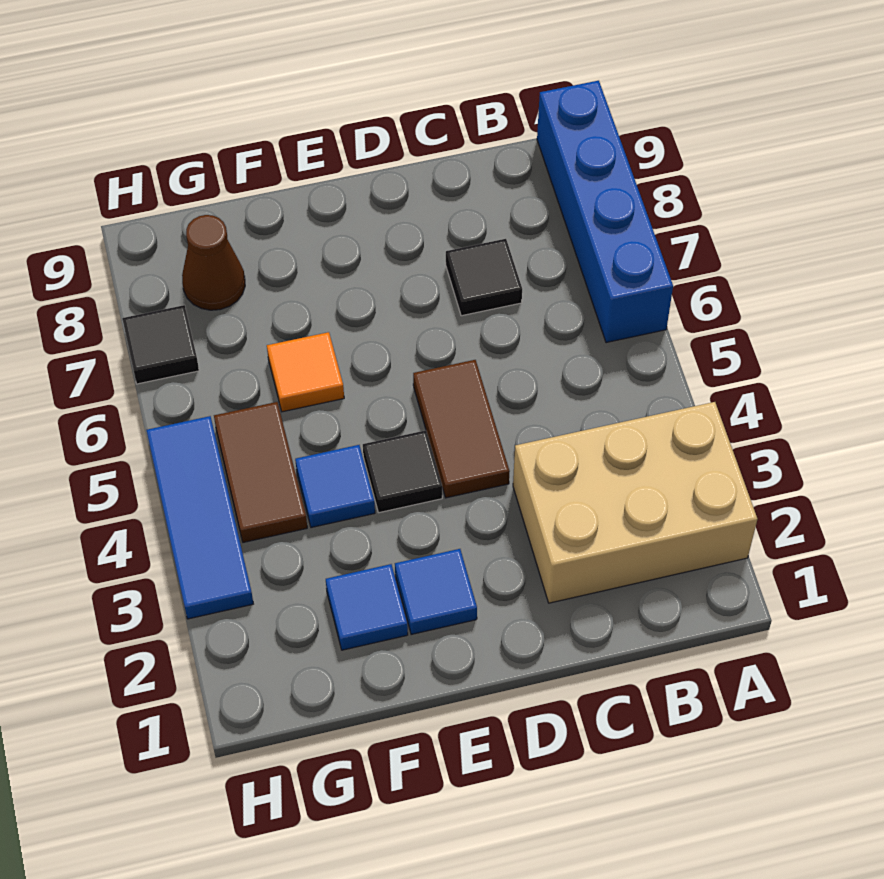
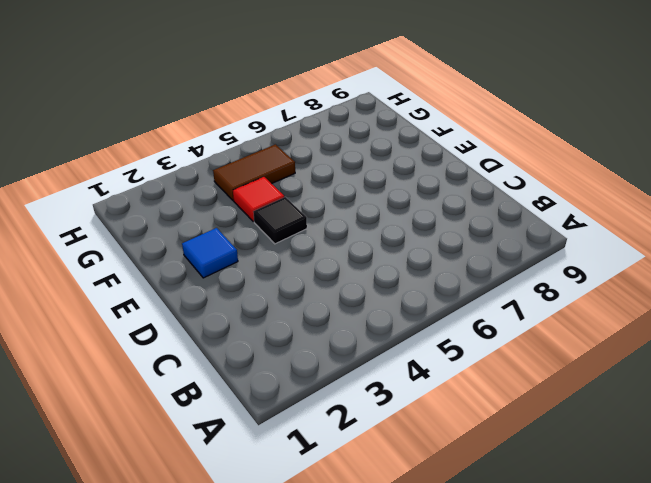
red tile F4 level 1 -> blue tile F4 level 1
none -> tan brick A2:C3 level 1
none -> blue brick A6:A9 level 1
none -> black tile C7 level 1

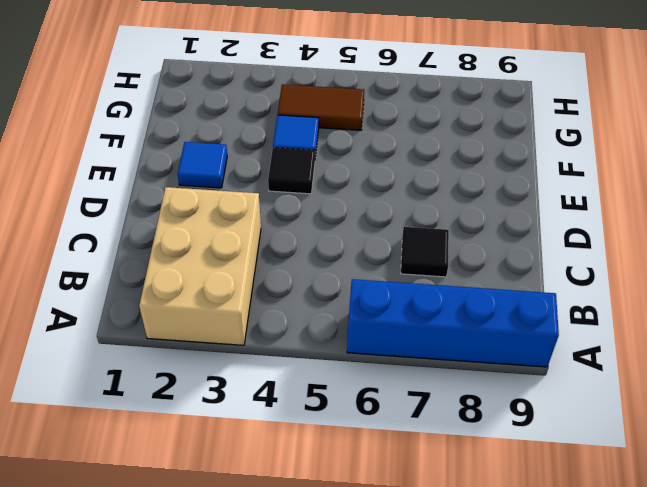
none -> brown tile D4:D5 level 1
none -> blue tile F2 level 1
none -> orange tile F6 level 1

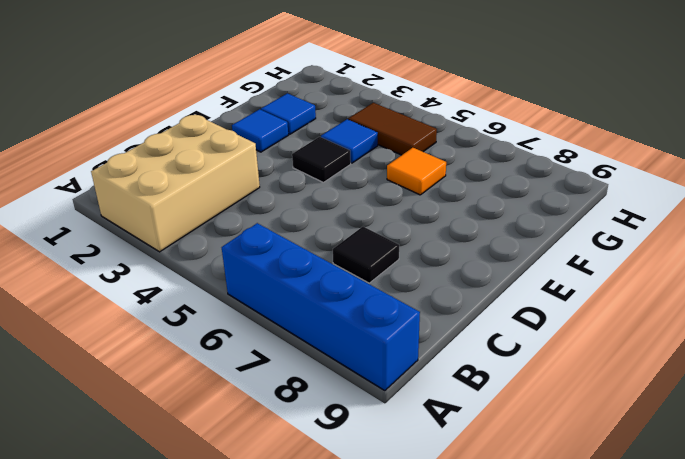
none -> brown tile D4:D5 level 1
none -> brown cone G8 level 1
none -> blue tile H3:H5 level 1

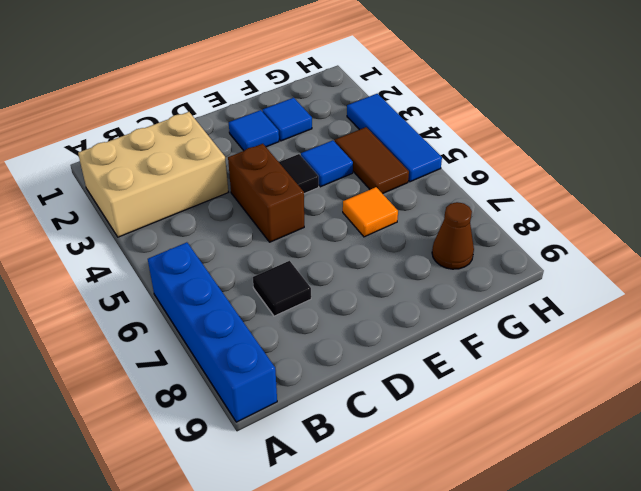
brown brick D4:D5 level 1 -> brown tile D4:D5 level 1
none -> black tile H7 level 1

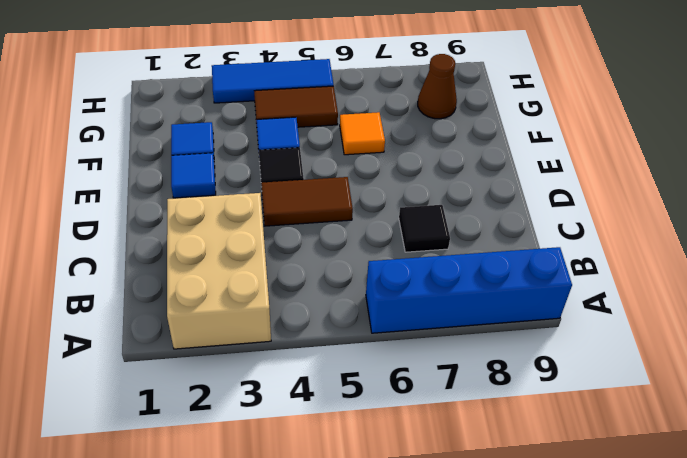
none -> black tile H7 level 1

